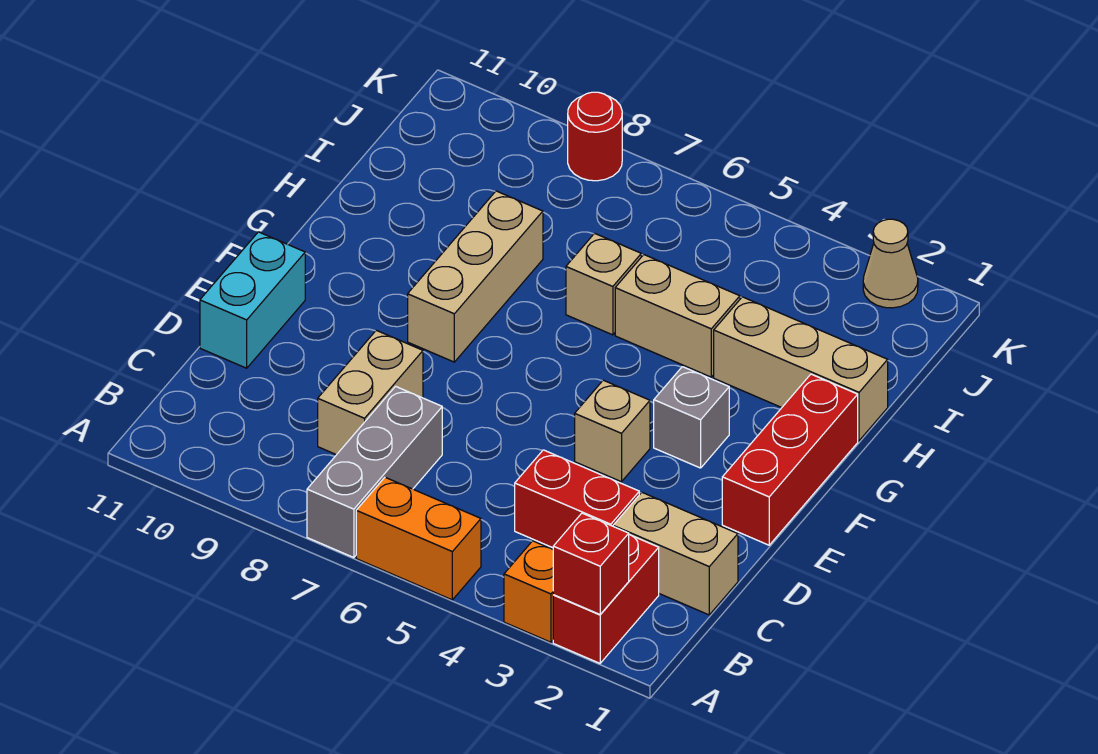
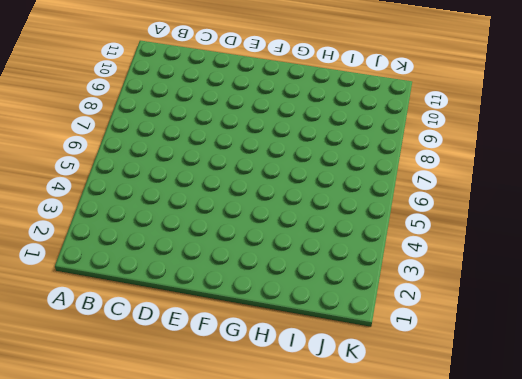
none -> red brick A2:B2 level 1
none -> orange brick A3 level 1
none -> orange brick A5:A6 level 1

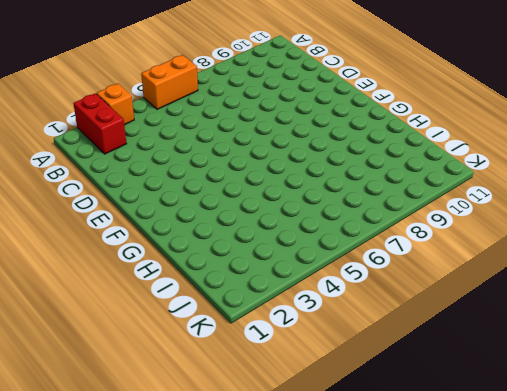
none -> grey brick A7:C7 level 1
none -> tan brick C1:C2 level 1
none -> red brick C3:C4 level 1

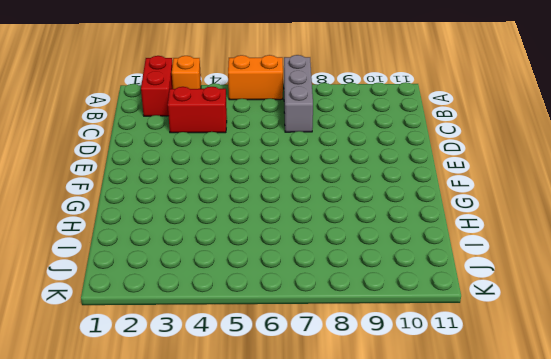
none -> tan brick C1:C2 level 1
none -> tan brick C8:D8 level 1
none -> cyan brick D11:E11 level 1

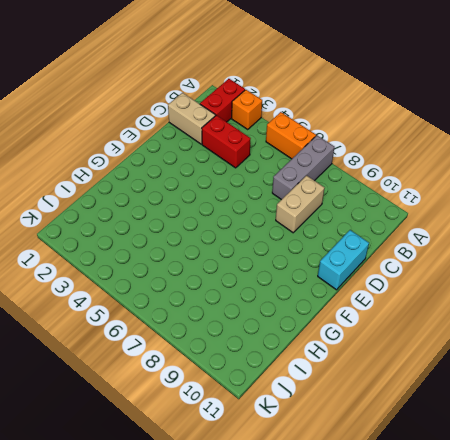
none -> red brick E1:G1 level 1
none -> tan brick E4 level 1
none -> grey brick F3 level 1

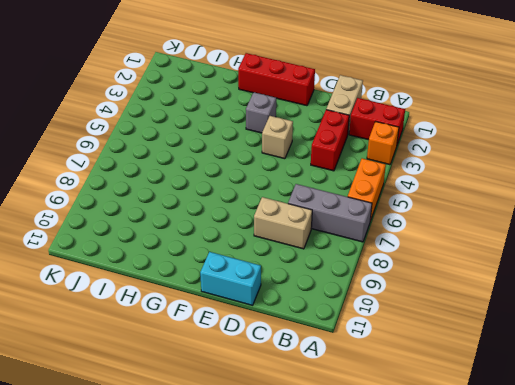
none -> tan brick F8:H8 level 1
none -> tan brick H1:H3 level 1
none -> tan brick H4:H5 level 1

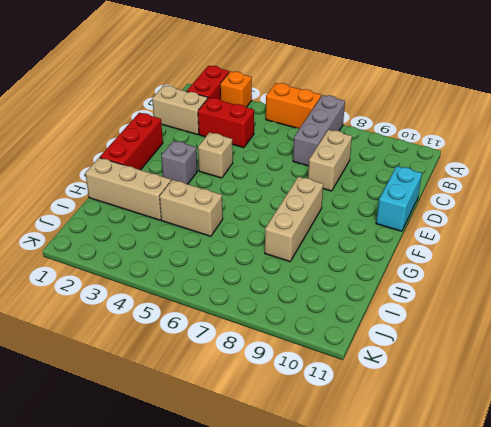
none -> tan brick H6 level 1
none -> tan cone K2 level 1
none -> red round brick K8 level 1

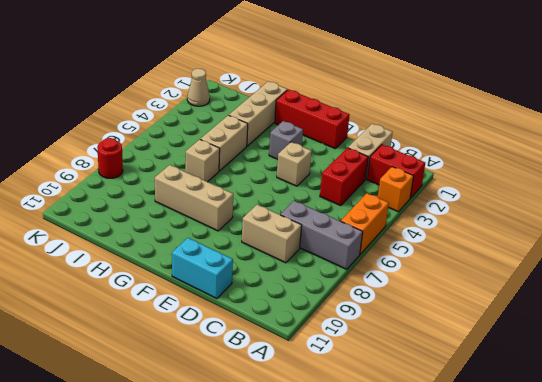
none -> red brick A2 level 2

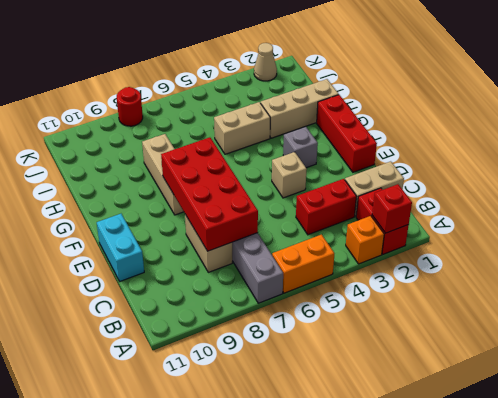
red brick C7:F8 level 2 -> none
none -> tan brick H6 level 1

